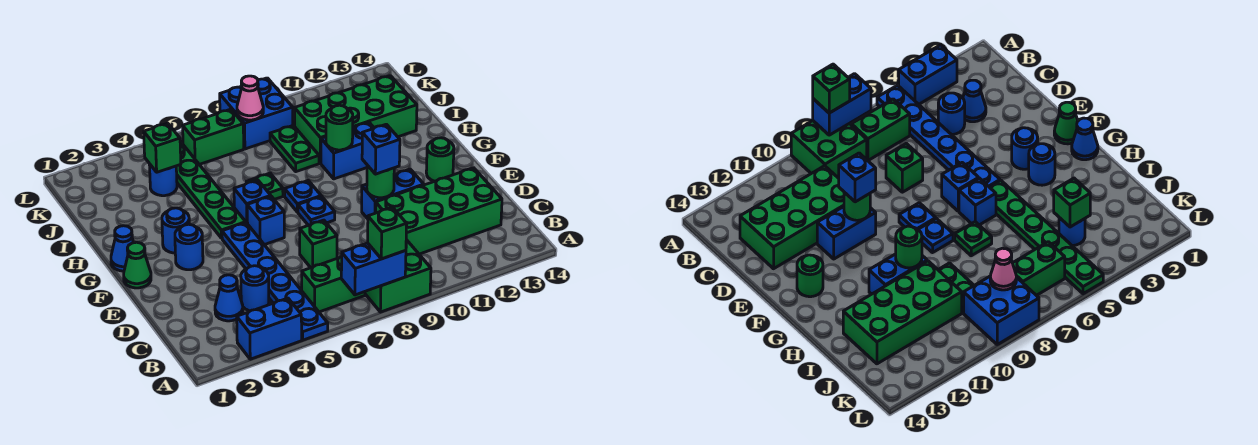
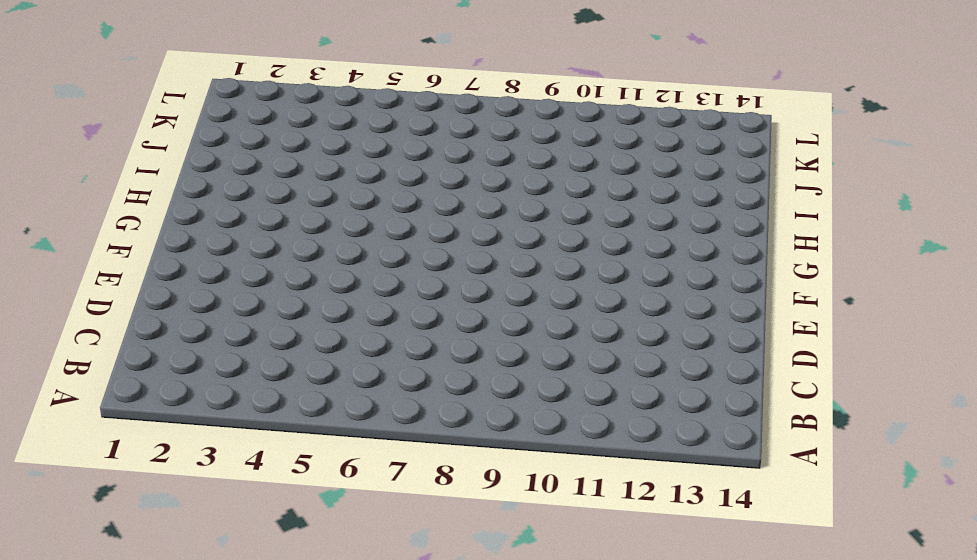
none -> blue brick A3:A4 level 1
none -> blue plate A5:F5 level 1
none -> green brick A8:B9 level 1
none -> green brick B6:B7 level 1

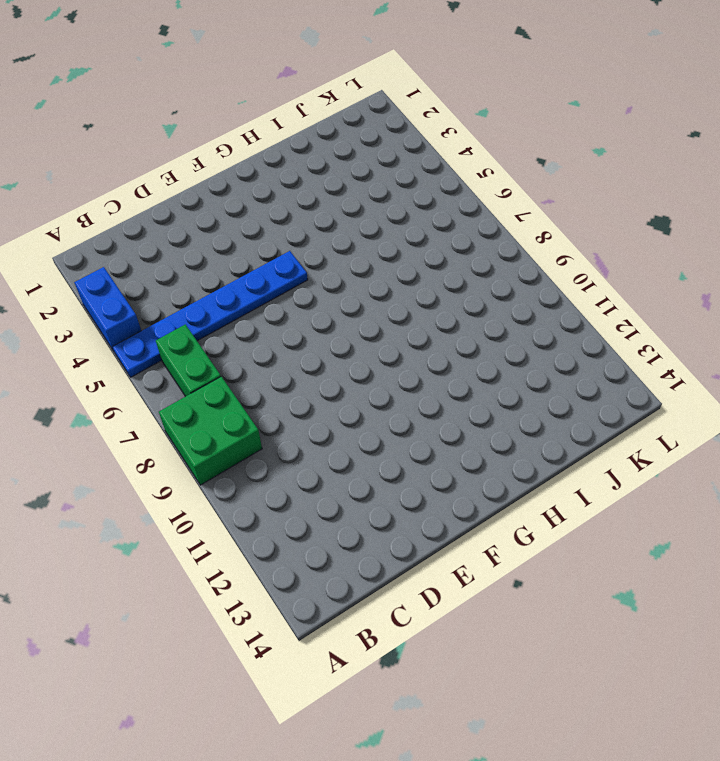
none -> blue cone C3 level 1
none -> blue round brick C4 level 1
none -> green brick C10:D13 level 1
none -> green brick D7 level 1

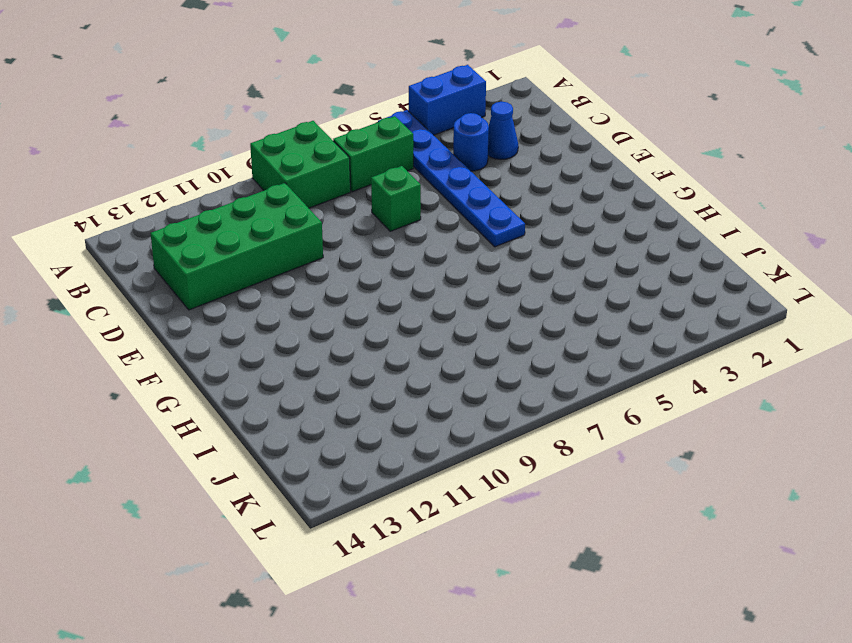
none -> blue brick E10:E11 level 1
none -> green cone F1 level 1
none -> blue round brick F3 level 1
none -> blue brick F6 level 1

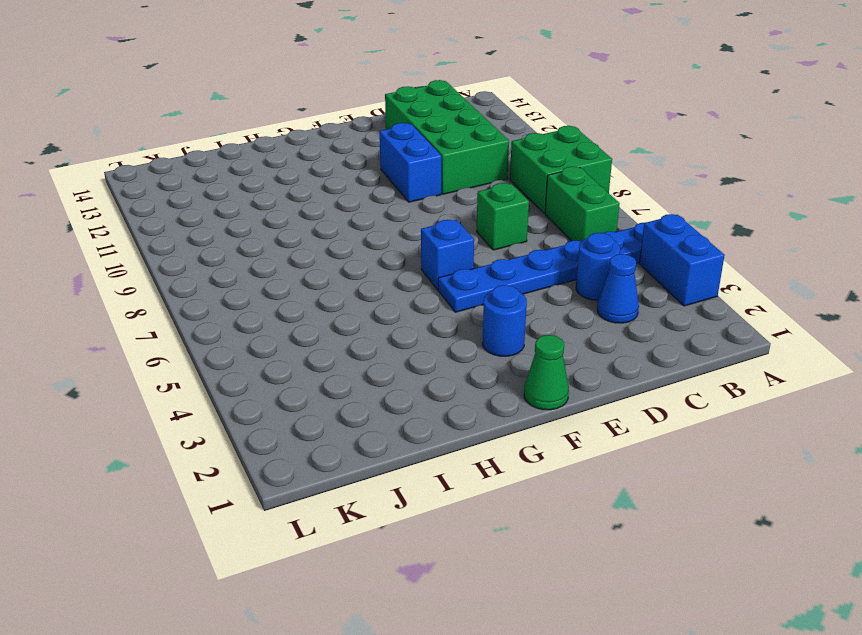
none -> blue plate F8 level 1
none -> green round brick F13 level 1
none -> blue cone G1 level 1
none -> blue round brick G3 level 1

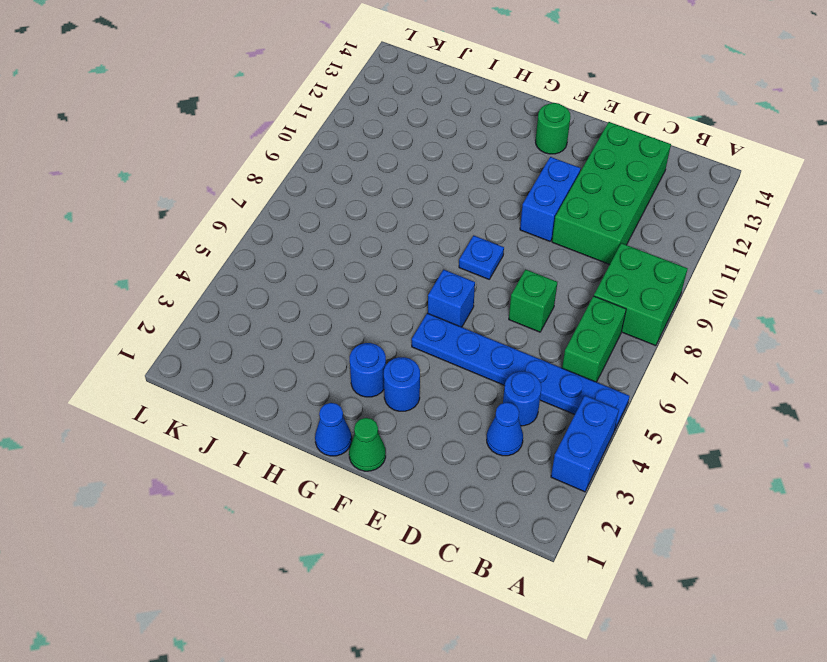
none -> green plate G5:L5 level 1
none -> blue brick G6 level 1
none -> blue plate G8 level 1
none -> green plate H7 level 1

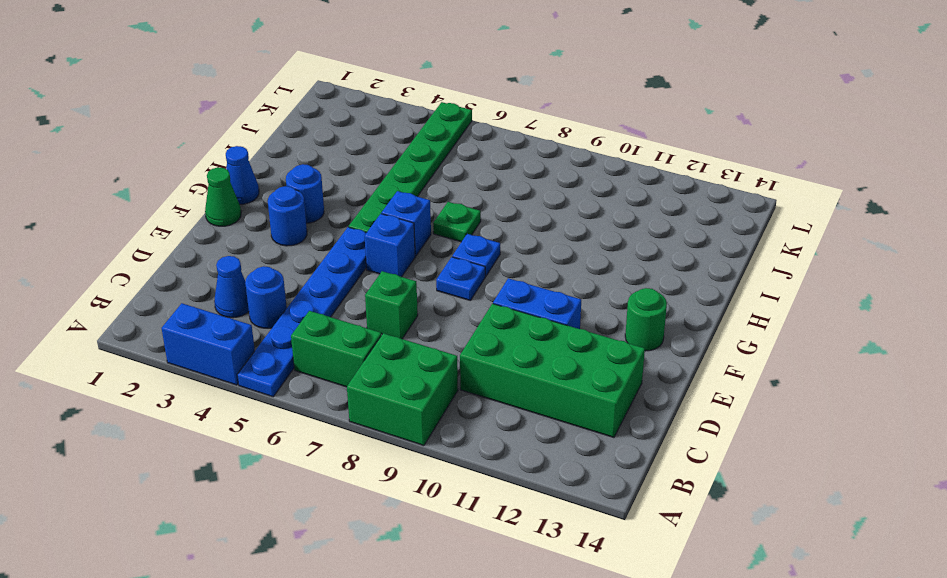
none -> blue brick H10:H11 level 1
none -> green plate I9:J9 level 1
none -> green brick I10:J13 level 1
none -> blue round brick J4 level 1

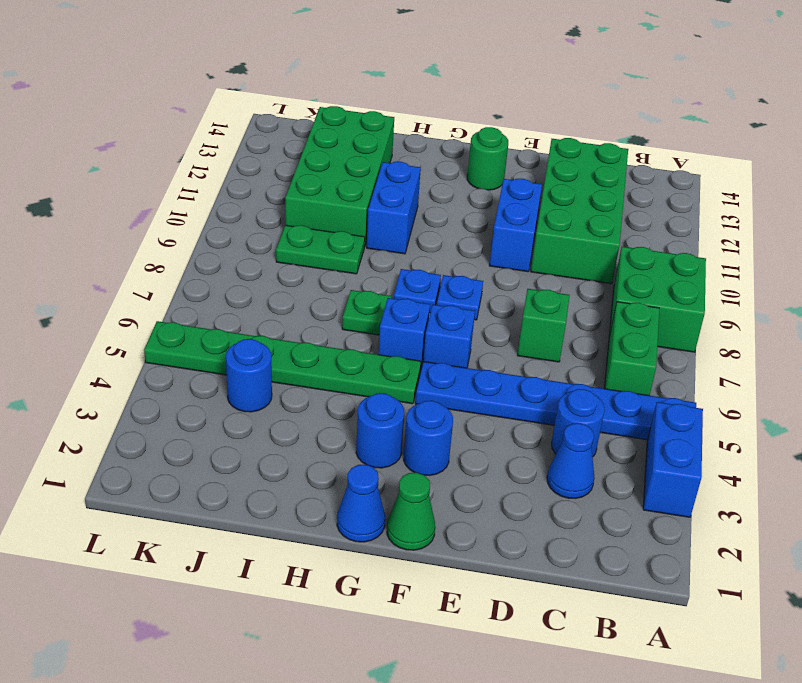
none -> green brick K6:K7 level 1
none -> blue brick K8:L9 level 1
none -> blue brick A7:A8 level 2
none -> green round brick E10 level 2

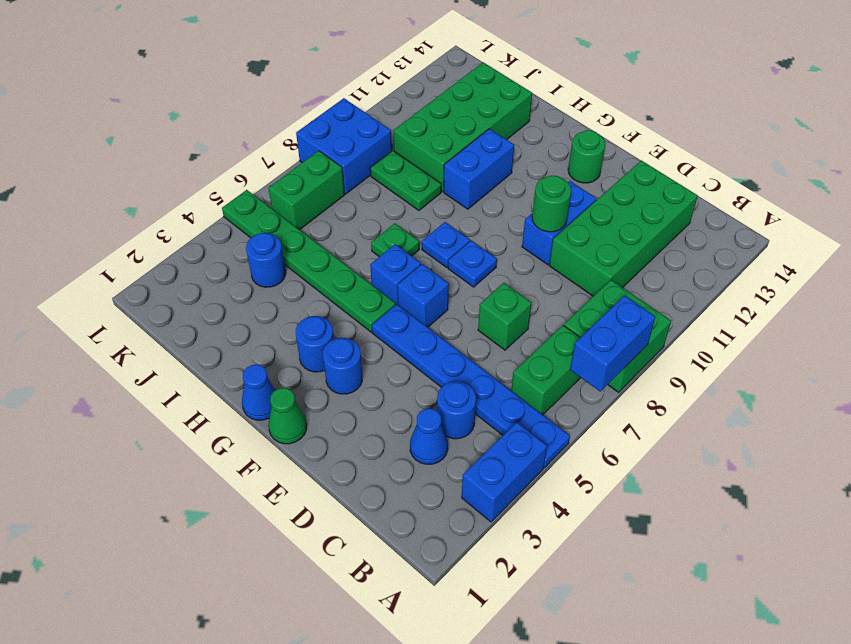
none -> green round brick H10 level 2
none -> green brick J4 level 2
none -> pink cone K8 level 2
none -> green brick A8 level 3

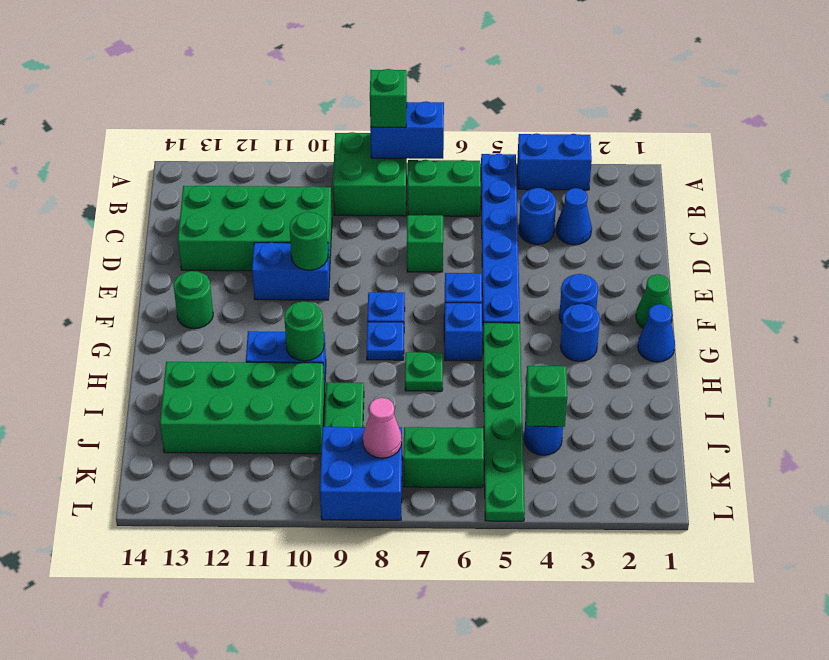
none -> blue brick E10 level 3

